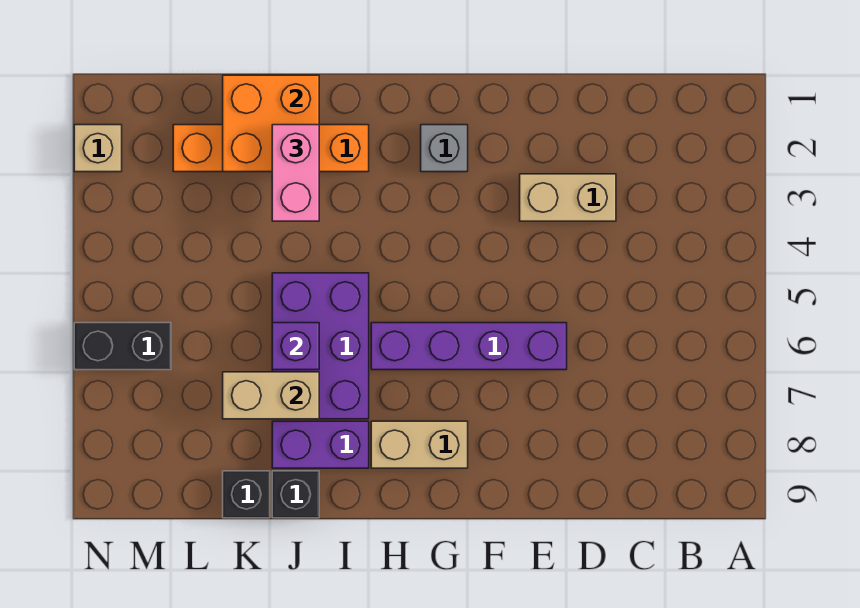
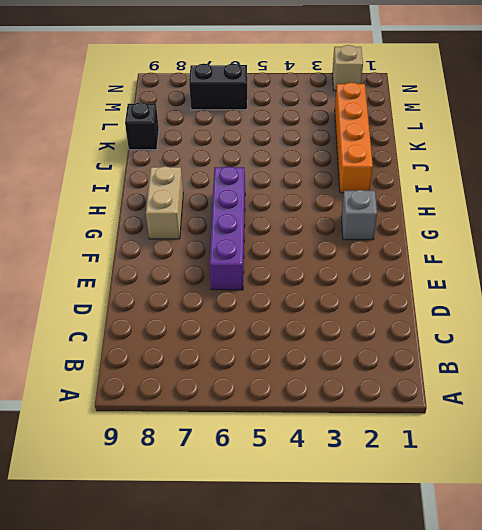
black brick M6:M7 level 1 -> black brick M6:N6 level 1
none -> tan brick D3:E3 level 1
none -> purple brick I5:J7 level 1
none -> purple brick I8:J8 level 1

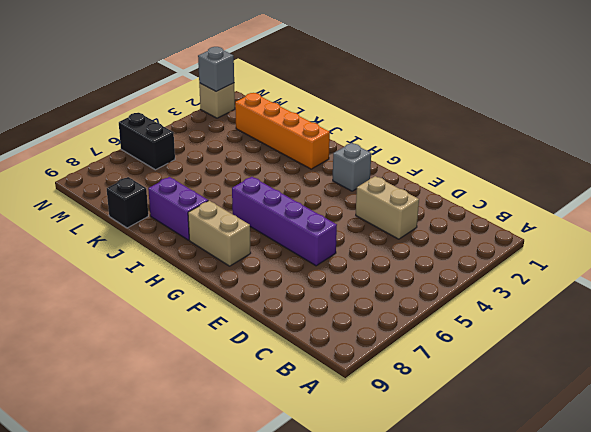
grey brick N2 level 2 -> none
none -> purple brick I5:J7 level 1
none -> black brick J9 level 1
none -> orange brick J1:K2 level 2

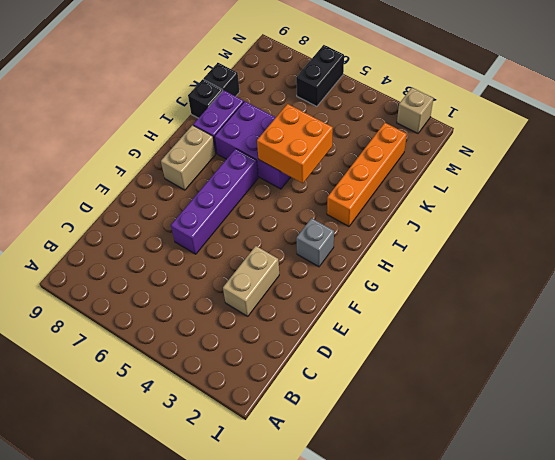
orange brick I4:J5 level 2 -> orange brick J1:K2 level 2
none -> purple brick J6 level 2
none -> tan brick J7:K7 level 2
none -> pink brick J2:J3 level 3

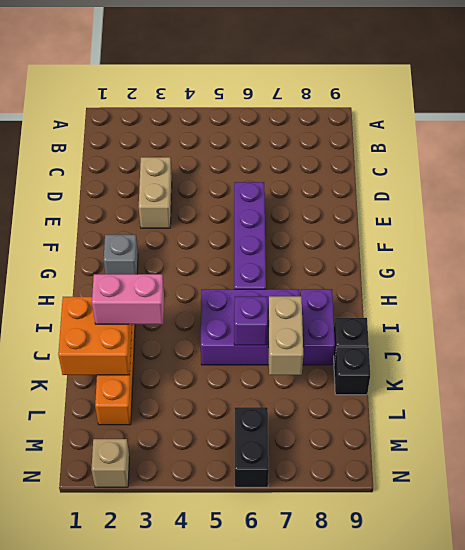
none -> tan brick G8:H8 level 1

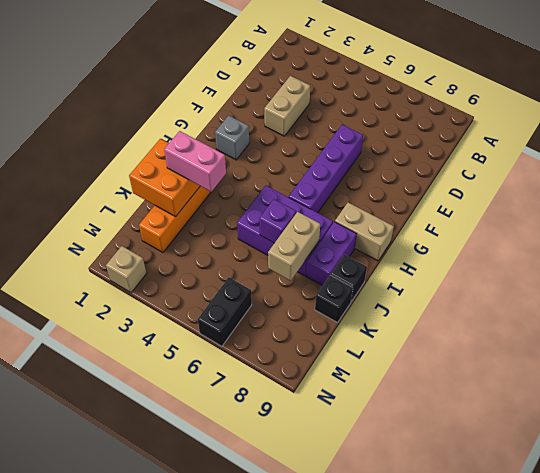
tan brick H8:H9 level 1 -> tan brick G8:H8 level 1

